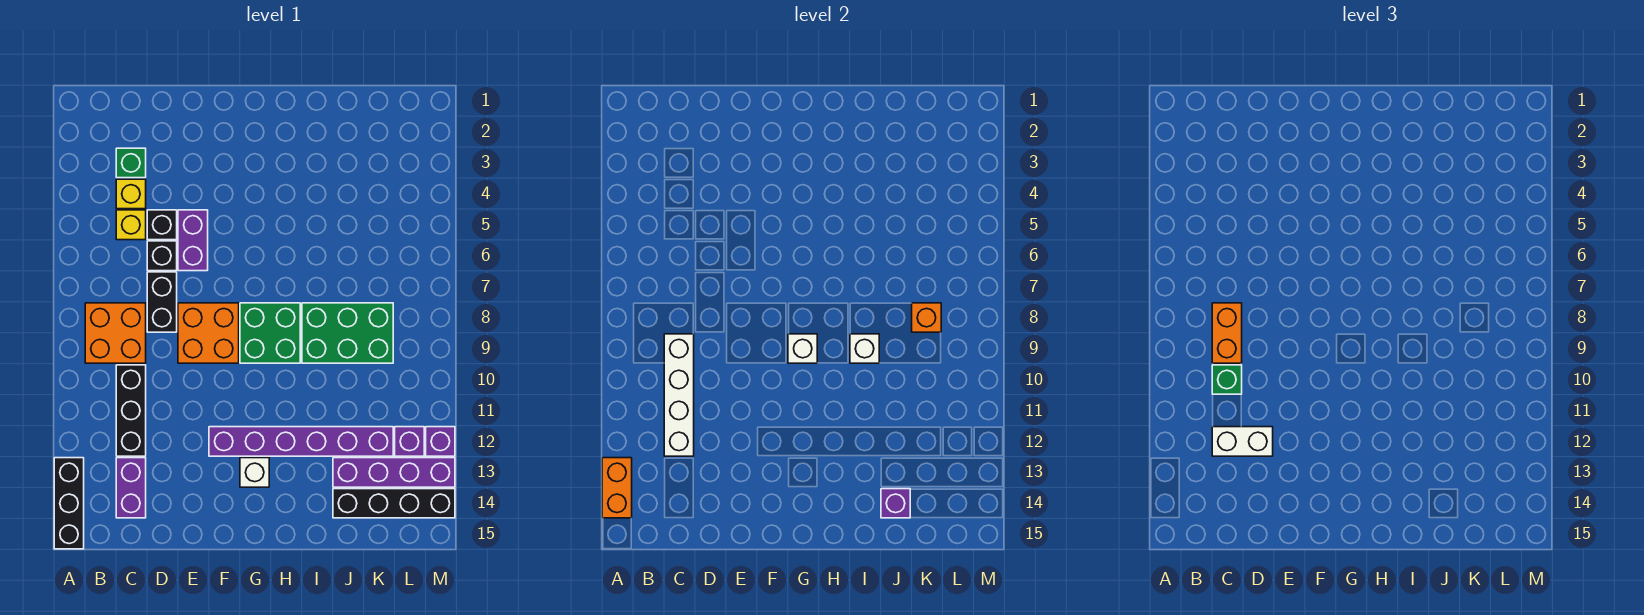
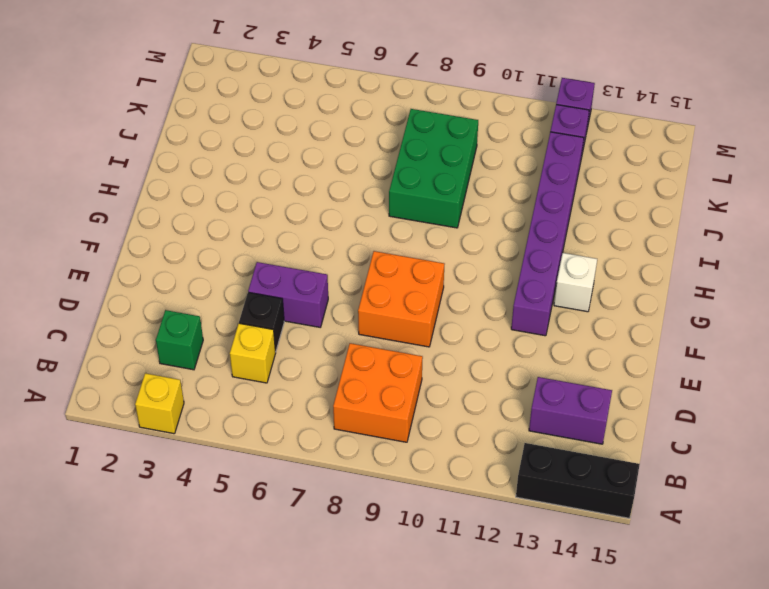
yellow brick A3 level 1 -> yellow brick C4 level 1
none -> black brick C10:C12 level 1
none -> black brick D6 level 1
none -> black brick D7:D8 level 1

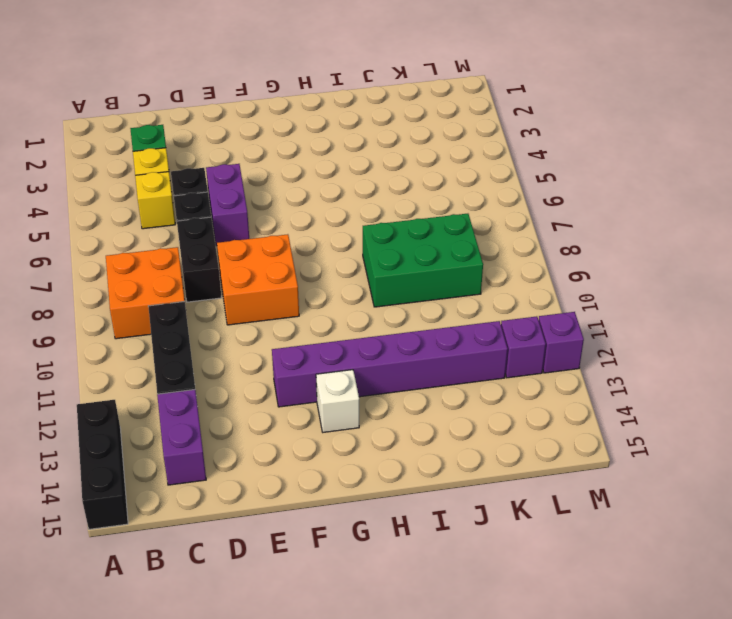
none -> green brick G8:H9 level 1
none -> purple brick J13:M13 level 1
none -> black brick J14:M14 level 1

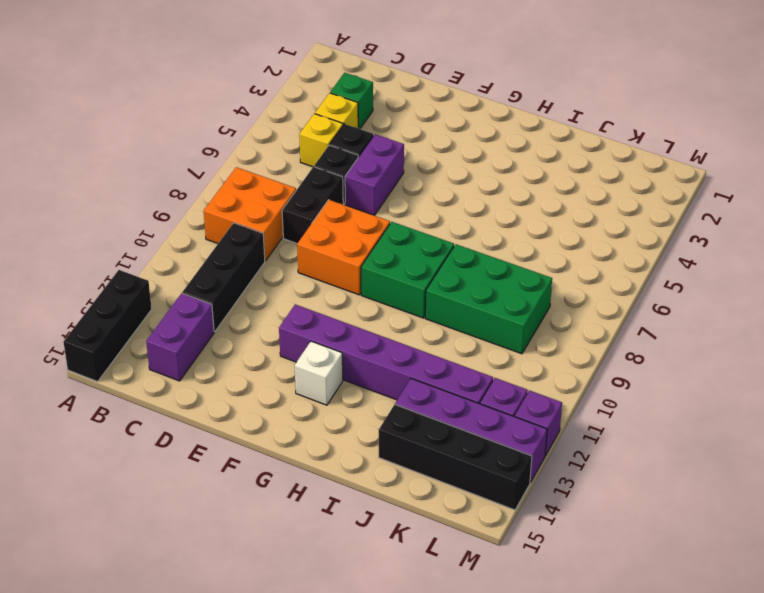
none -> orange brick A13:A14 level 2
none -> white brick C9:C12 level 2
none -> white brick G9 level 2

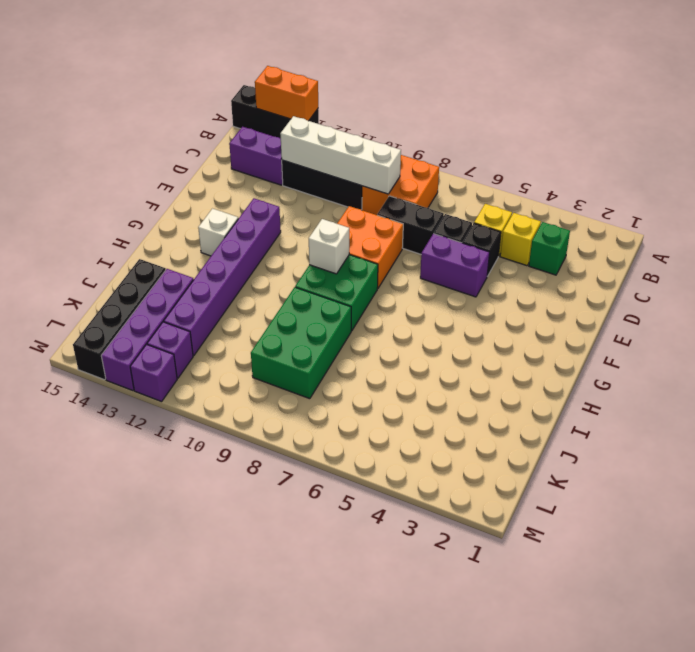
none -> white brick I9 level 2
none -> purple brick J14 level 2
none -> orange brick K8 level 2

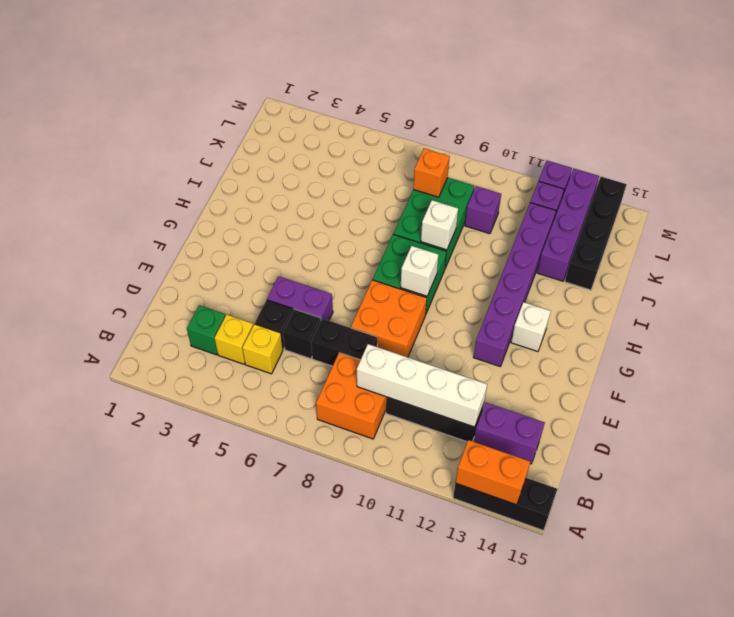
purple brick K10 level 1 -> purple brick J14 level 2
none -> orange brick C8:C9 level 3
none -> green brick C10 level 3
none -> white brick C12:D12 level 3

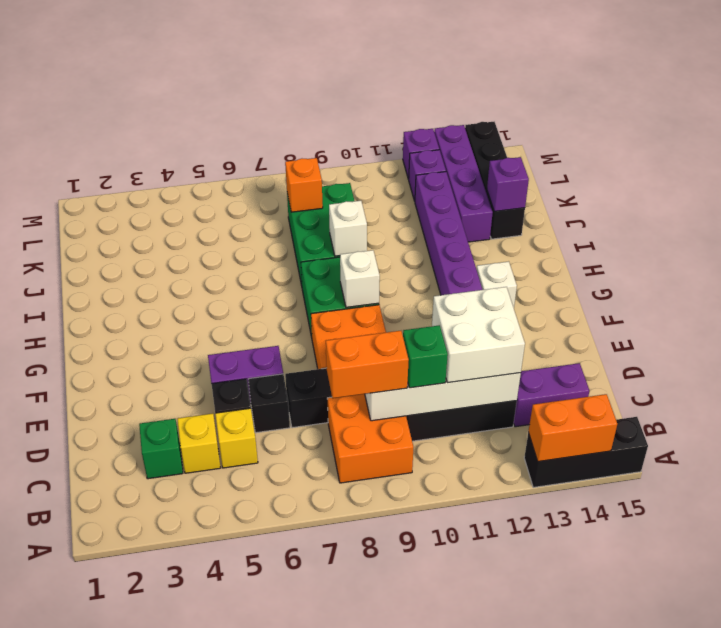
white brick C11:D12 level 3 -> white brick C12:D12 level 3

